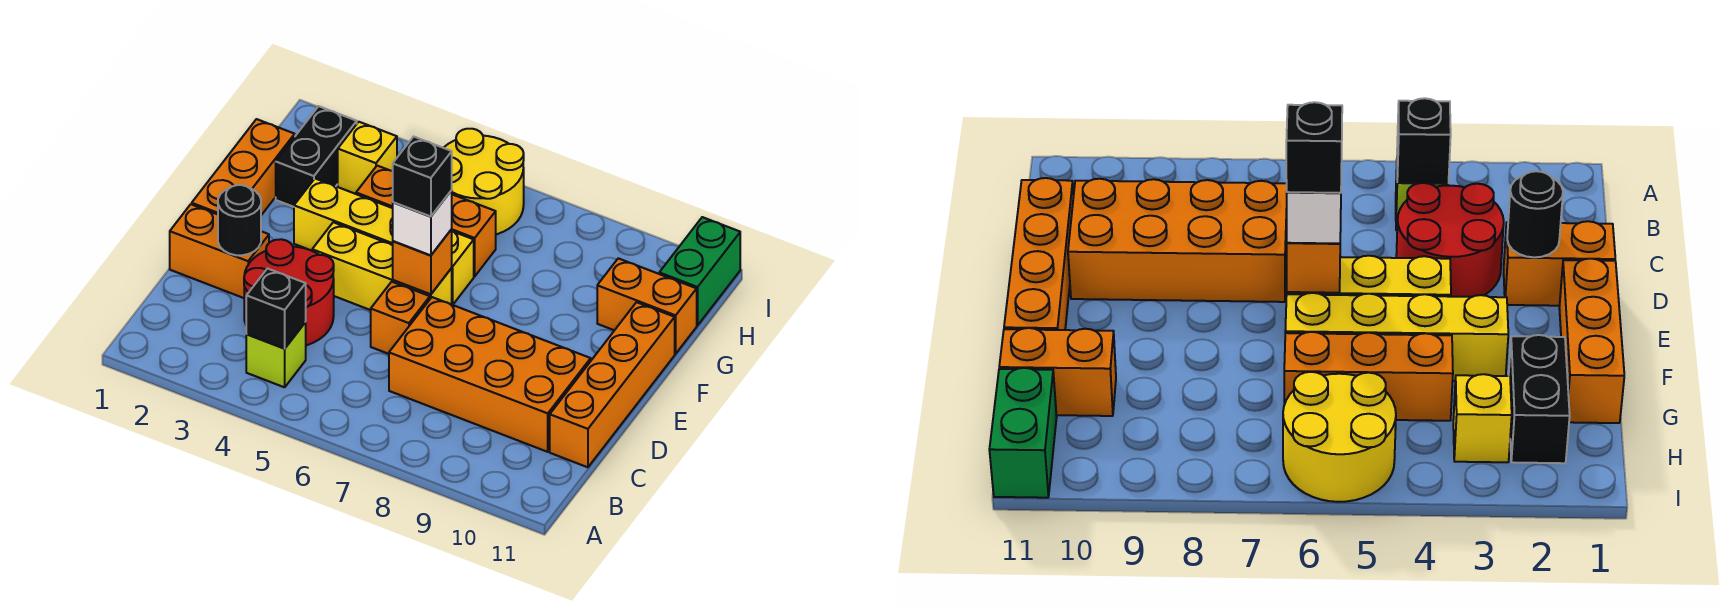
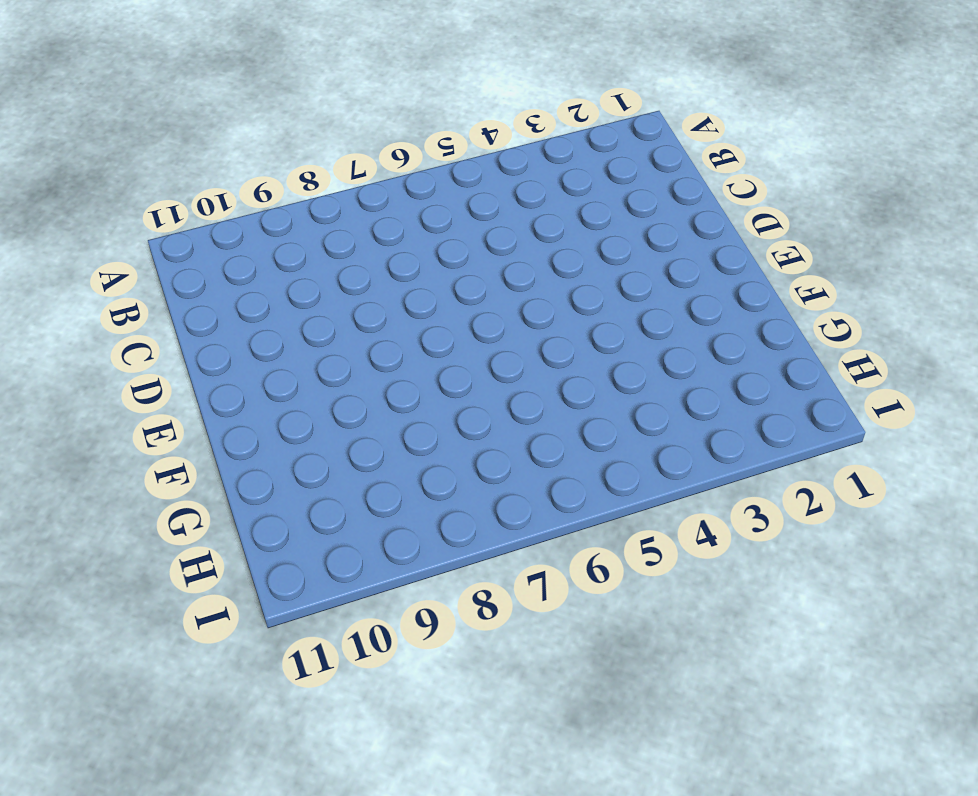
none -> lime brick B4 level 1
none -> red round brick C3:D4 level 1
none -> orange brick C7:D10 level 1

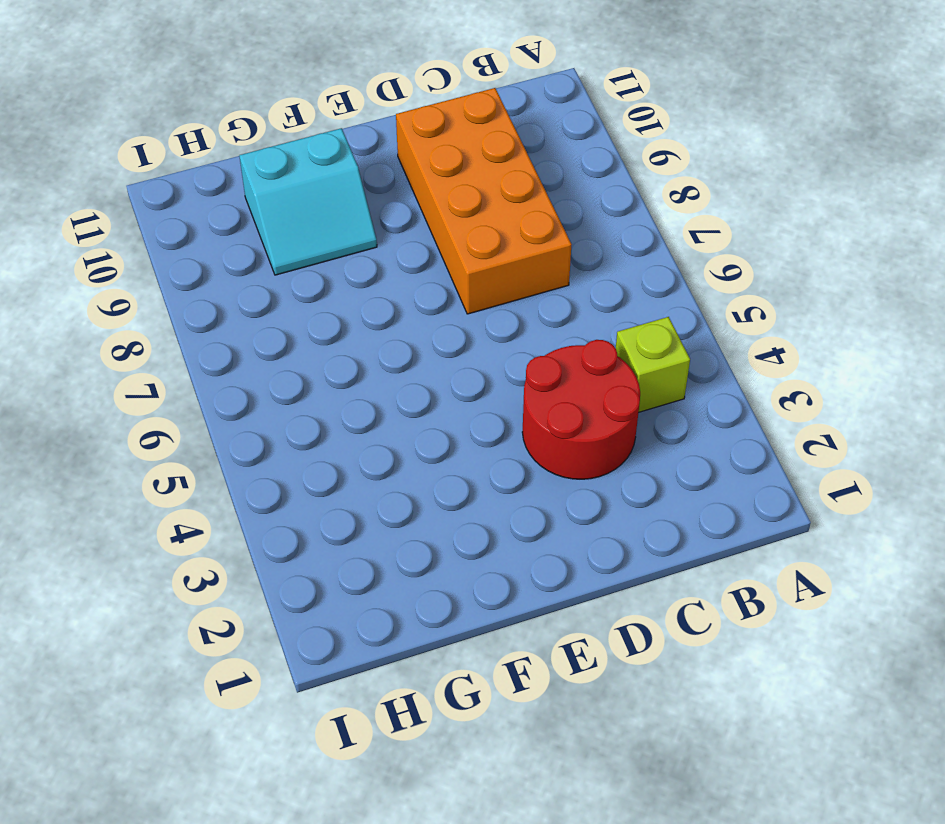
cyan slope F9:G10 level 1 top 10 -> orange brick G10:G11 level 1
none -> orange brick C11:F11 level 1
none -> orange brick D1:D2 level 1
none -> orange brick D6 level 1

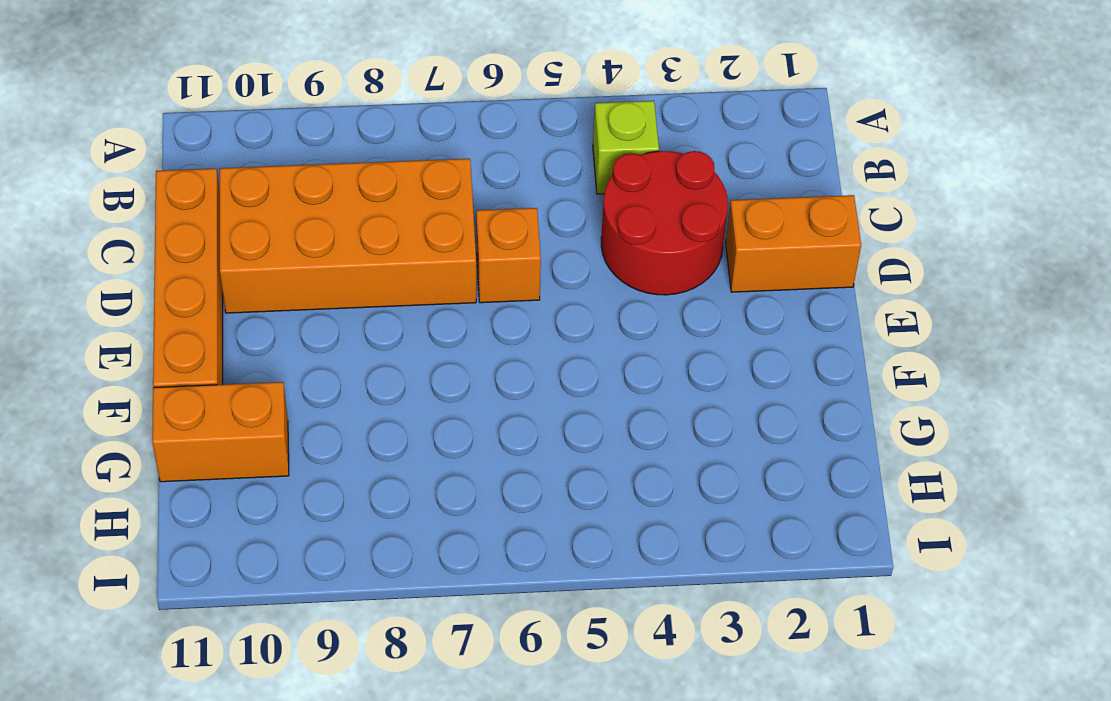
none -> orange brick E1:G1 level 1
none -> yellow brick E4:E6 level 1
none -> yellow brick F3:F6 level 1

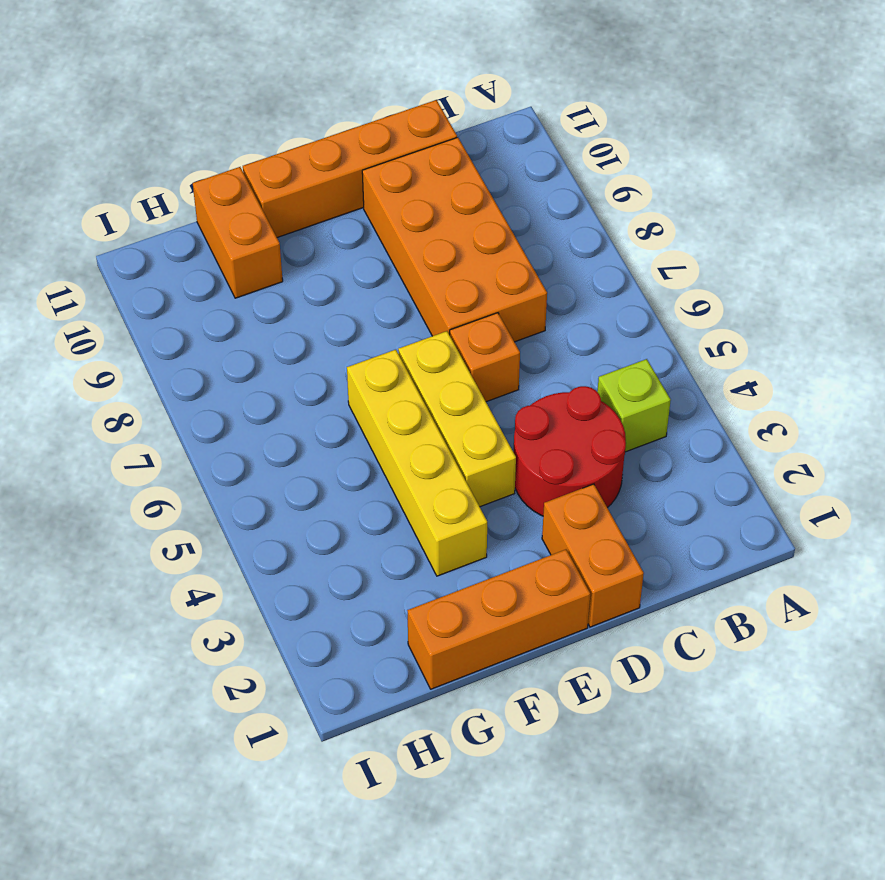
none -> black brick G2:H2 level 1
none -> orange brick G4:G6 level 1
none -> yellow brick H3 level 1

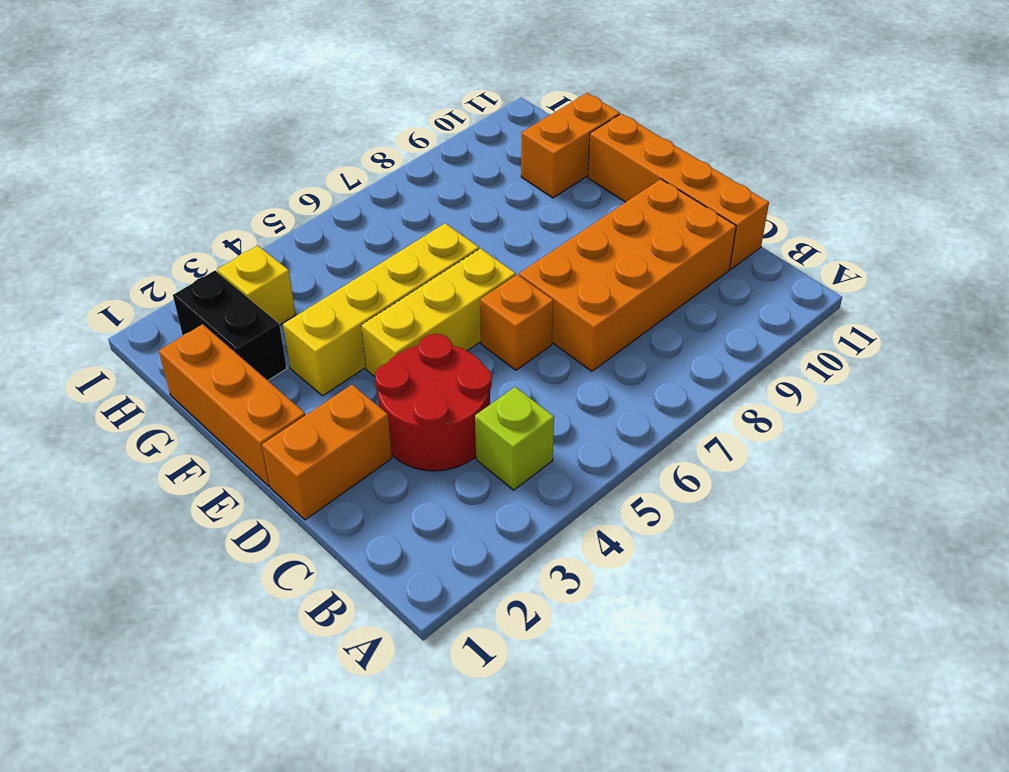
none -> orange brick G4:G6 level 1
none -> yellow round brick H5:I6 level 1
none -> green brick H11:I11 level 1

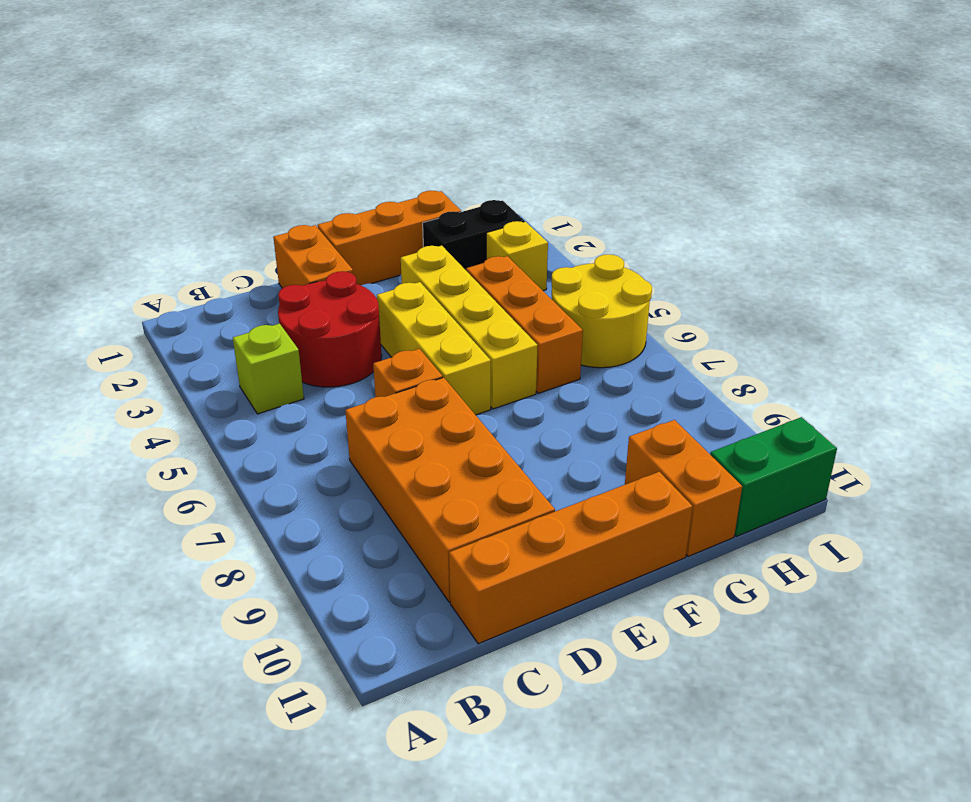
none -> black brick B4 level 2
none -> black round brick D2 level 2
none -> orange brick E6 level 2

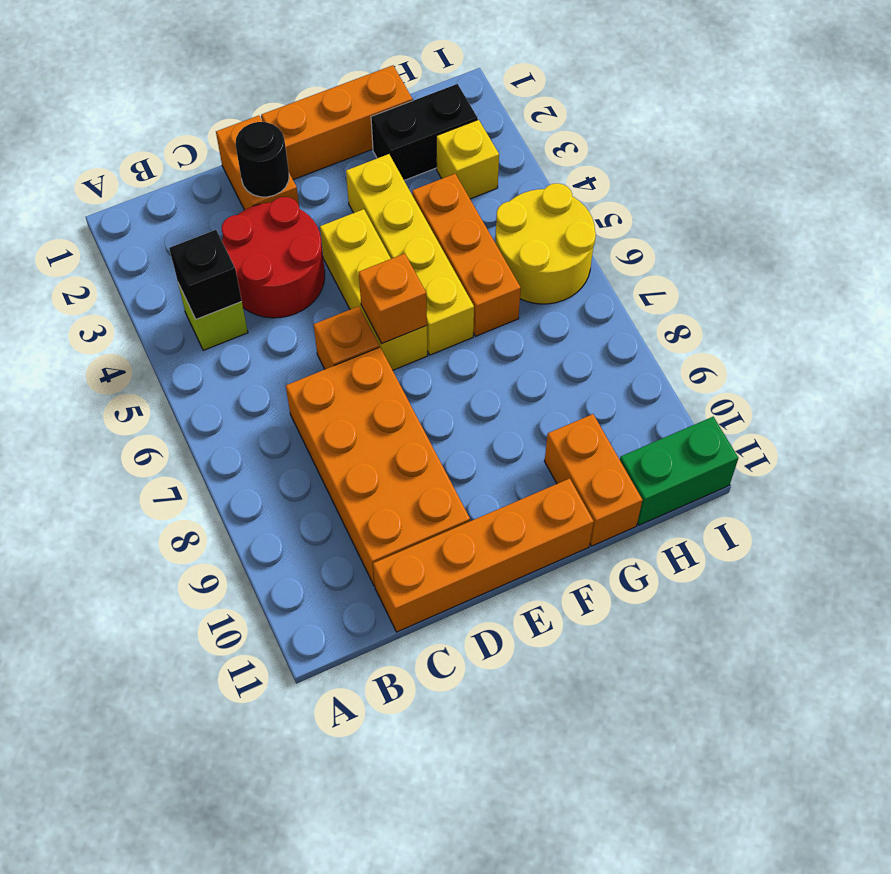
none -> white brick E6 level 3
none -> black brick E6 level 4

